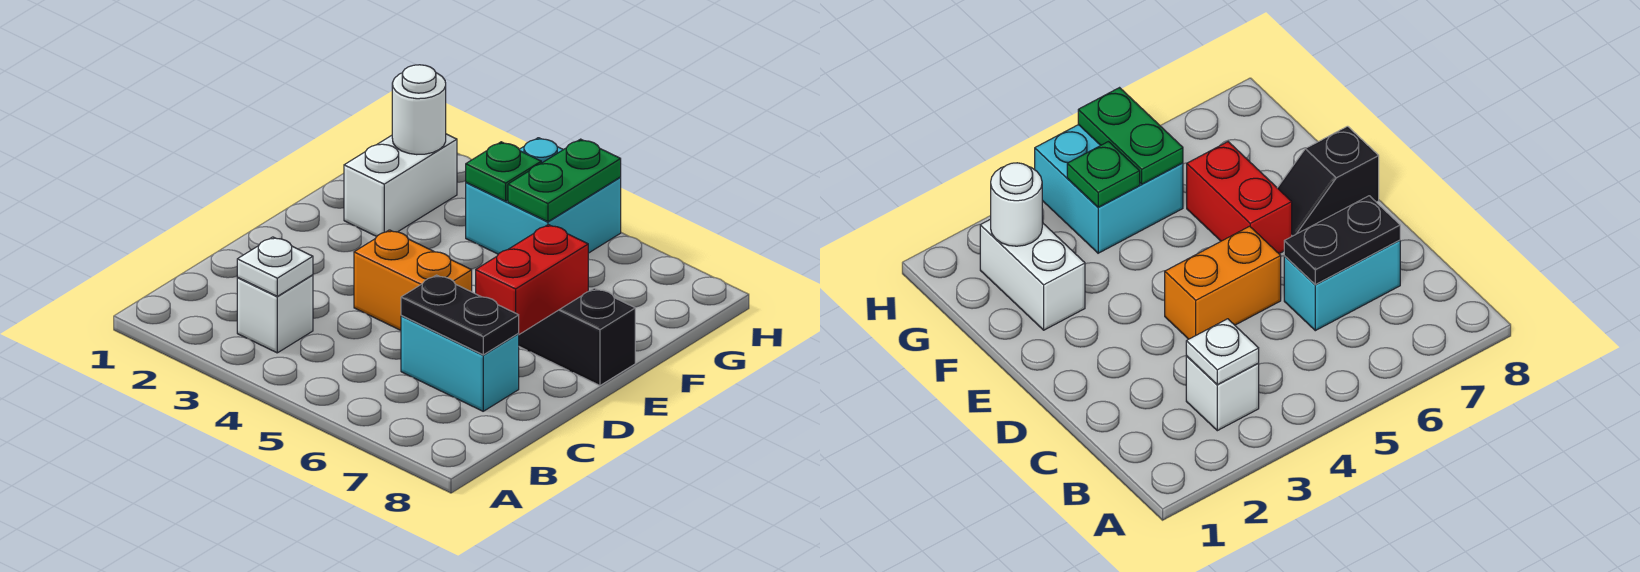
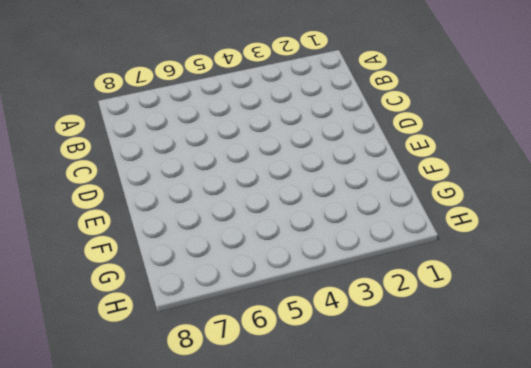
none -> white brick B3 level 1
none -> cyan brick C6:C7 level 1
none -> orange brick D4:D5 level 1

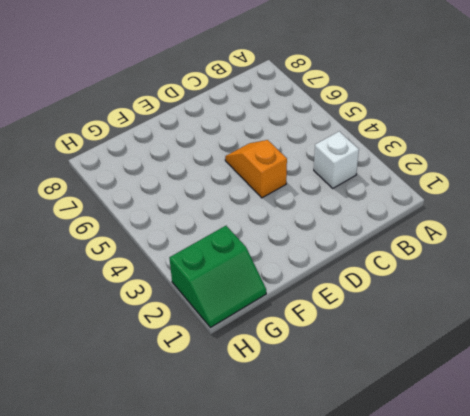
orange slope D4:D5 level 1 top 4 -> orange brick D4:D5 level 1
green slope G1:H2 level 1 top 2 -> white brick F2:G2 level 1
none -> cyan brick C6:C7 level 1
none -> red brick E6:F6 level 1
none -> black slope E7:E8 level 1 top 8

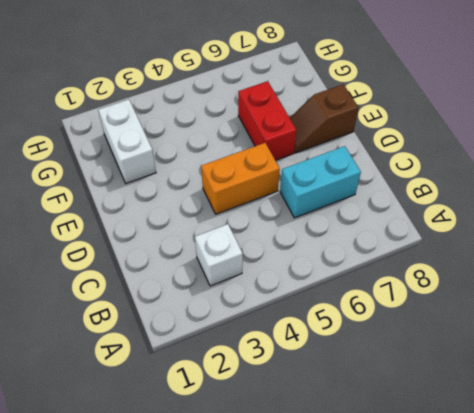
brown slope E7:E8 level 1 top 8 -> black slope E7:E8 level 1 top 8
none -> cyan brick G4:H5 level 1
none -> white plate B3 level 2
none -> black plate C6:C7 level 2

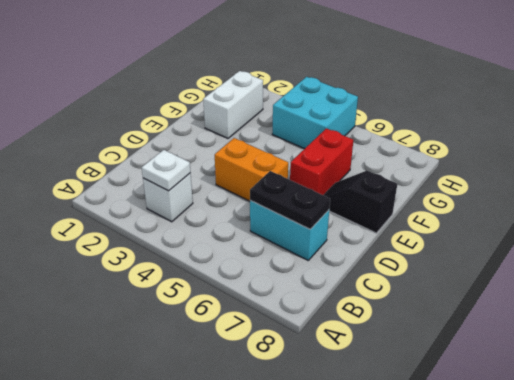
none -> white round brick G2 level 2
none -> green plate G4 level 2
none -> green plate G5:H5 level 2

